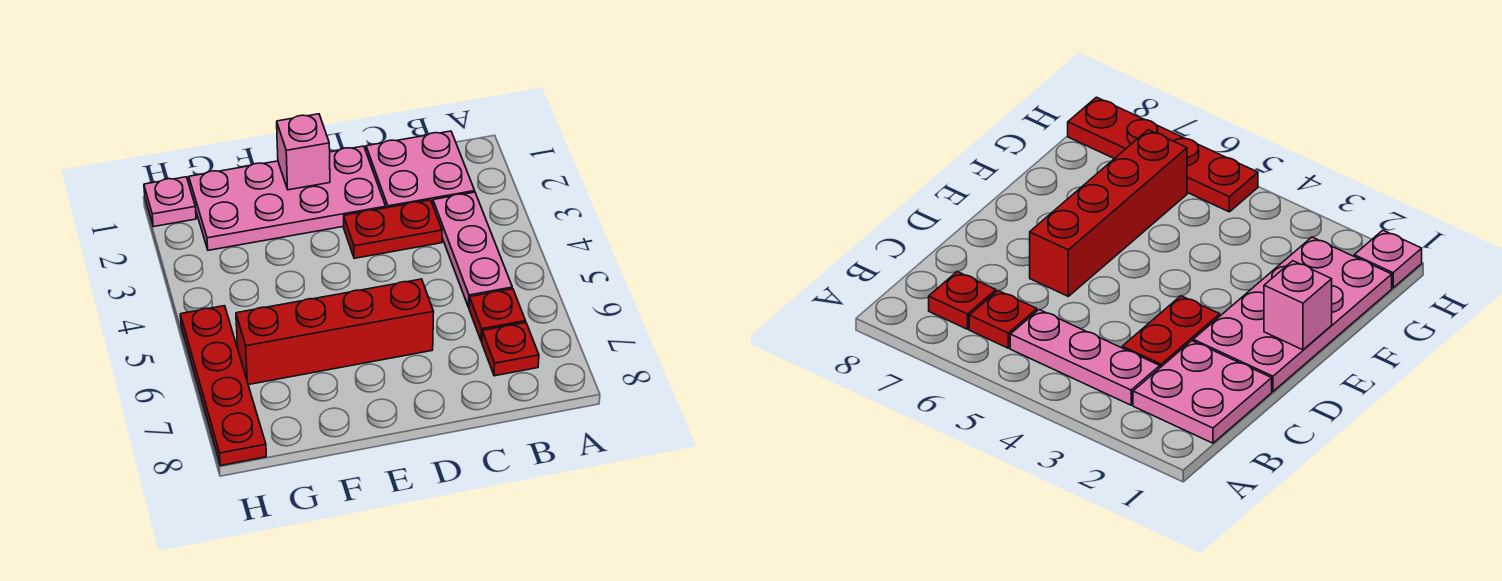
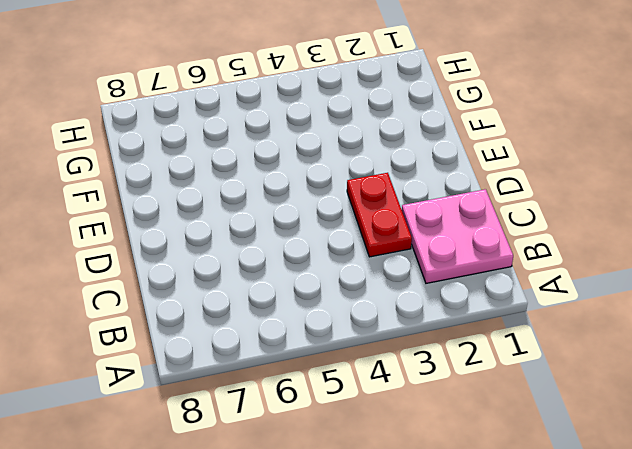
none -> pink plate B3:B5 level 1
none -> red plate B6 level 1

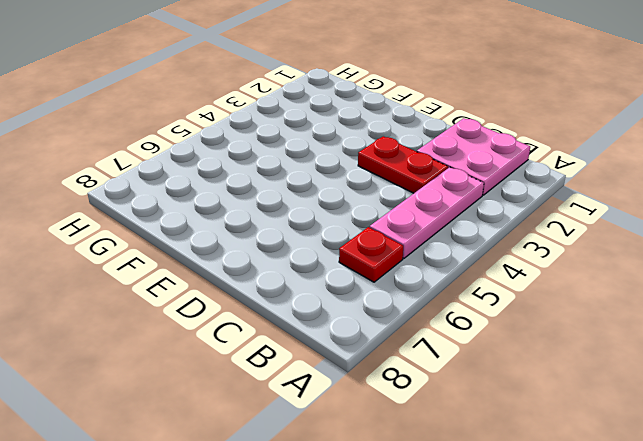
none -> red plate B7 level 1
none -> pink plate D1:G2 level 1

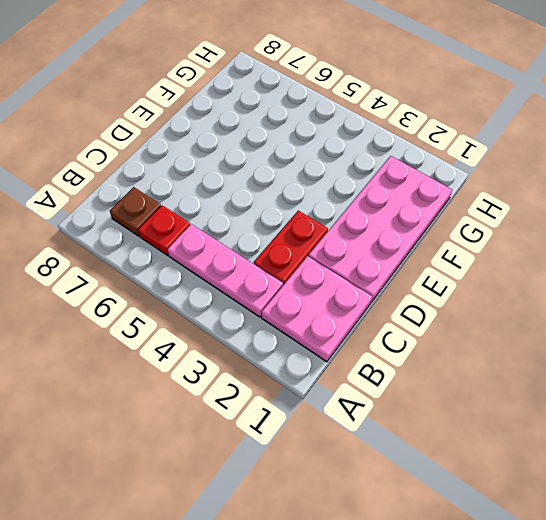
brown plate B7 level 1 -> red plate B7 level 1
none -> red brick D6:G6 level 1
none -> pink plate H1 level 1

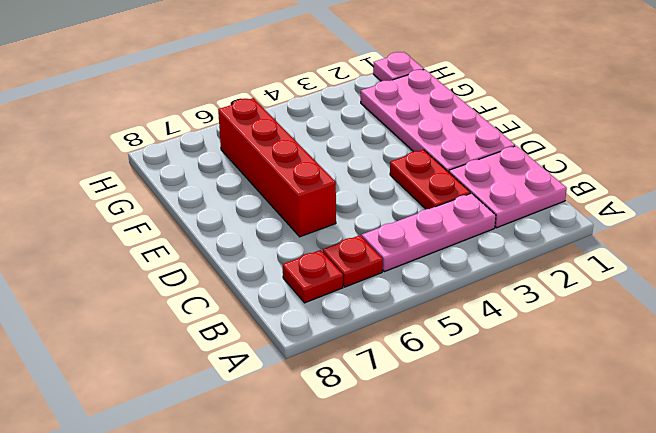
none -> red plate H5:H8 level 1
none -> pink brick E1 level 2

